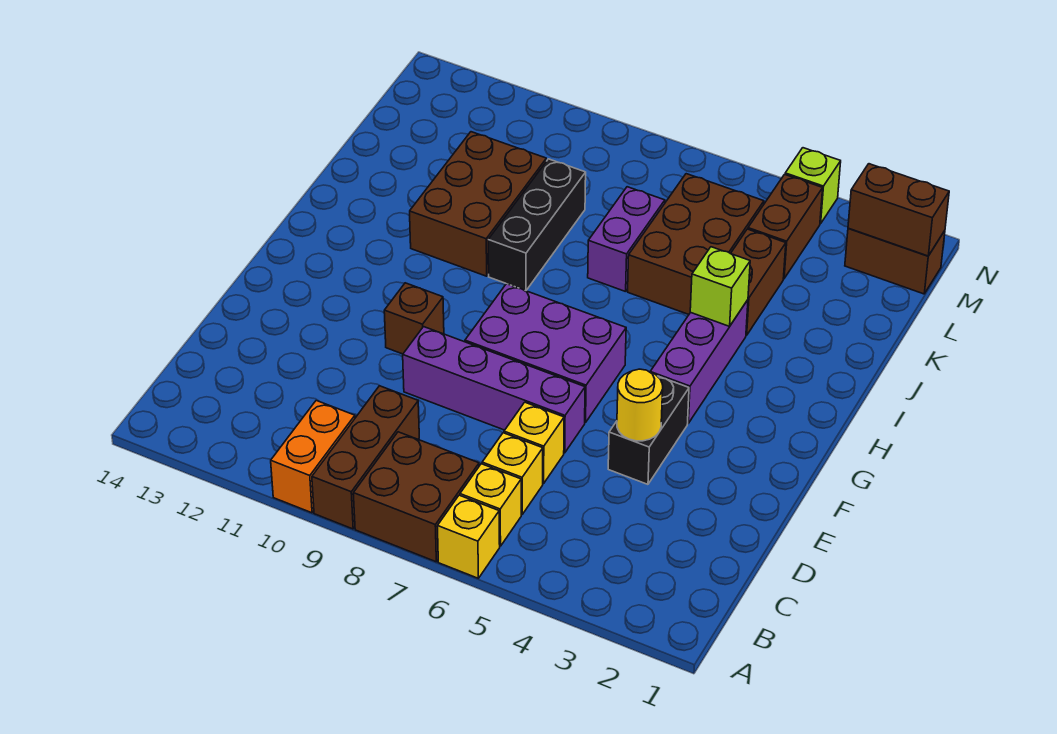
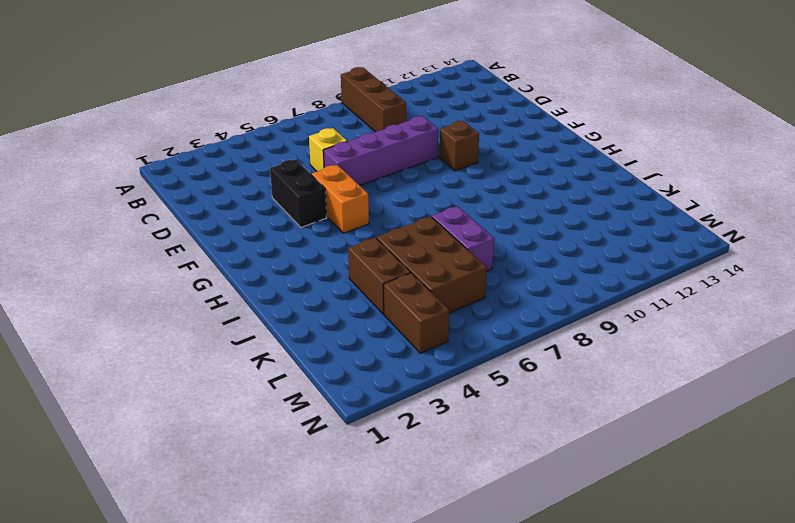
orange brick F5:G5 level 1 -> orange brick A10:B10 level 1
none -> yellow brick A6 level 1
none -> brown brick A7:B8 level 1
none -> yellow brick B6 level 1

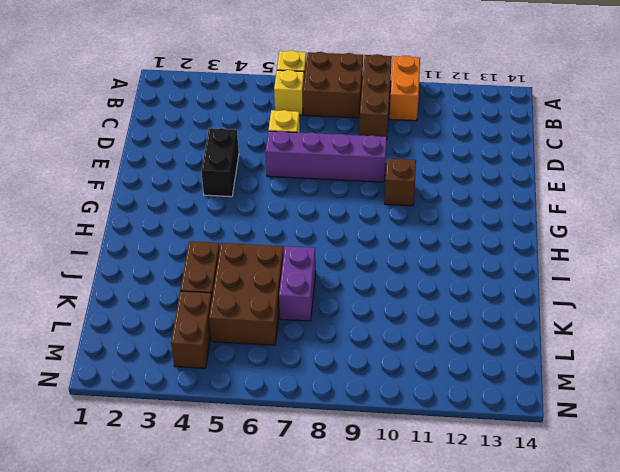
none -> yellow brick C6 level 1
none -> purple brick F6:G8 level 1
none -> purple brick G4:I4 level 1

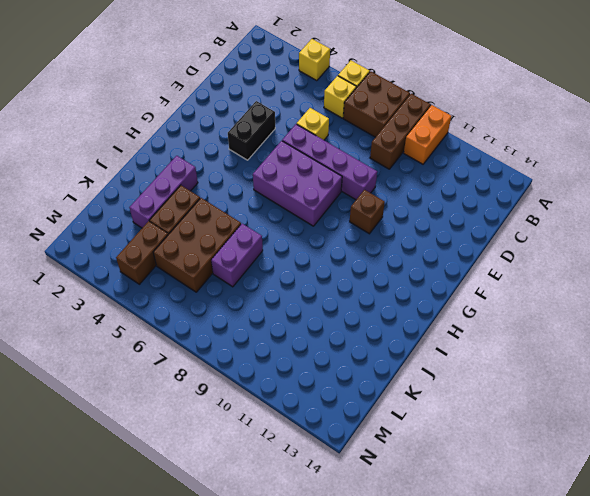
yellow brick A4 level 1 -> yellow brick C6 level 1
purple brick I3:K3 level 1 -> purple brick G4:I4 level 1
none -> black brick I9:K9 level 1
none -> brown brick I10:K11 level 1
none -> brown brick M1:M2 level 1

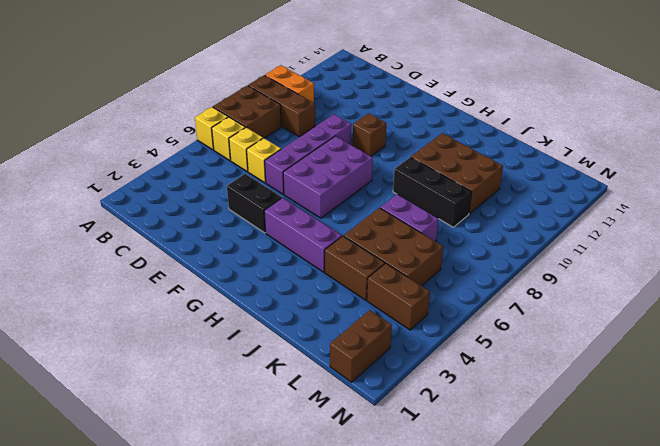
none -> lime brick N4 level 1
none -> yellow round brick E4 level 2
none -> lime brick I4 level 2

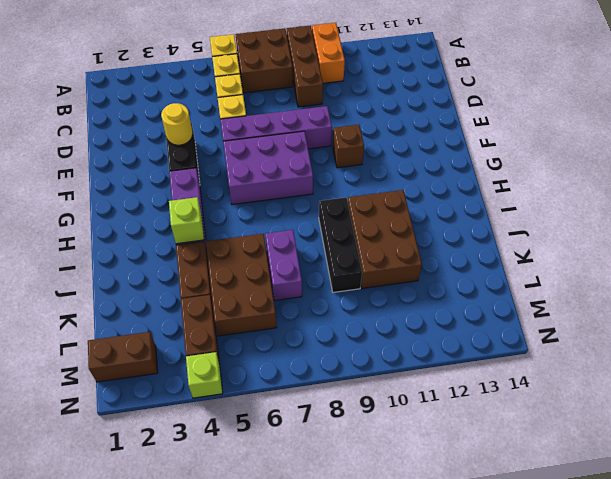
none -> brown brick M1:M2 level 2

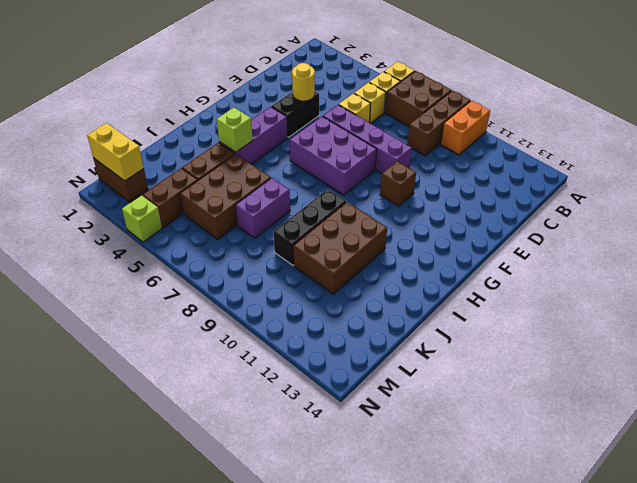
yellow brick M1:M2 level 2 -> brown brick M1:M2 level 2

